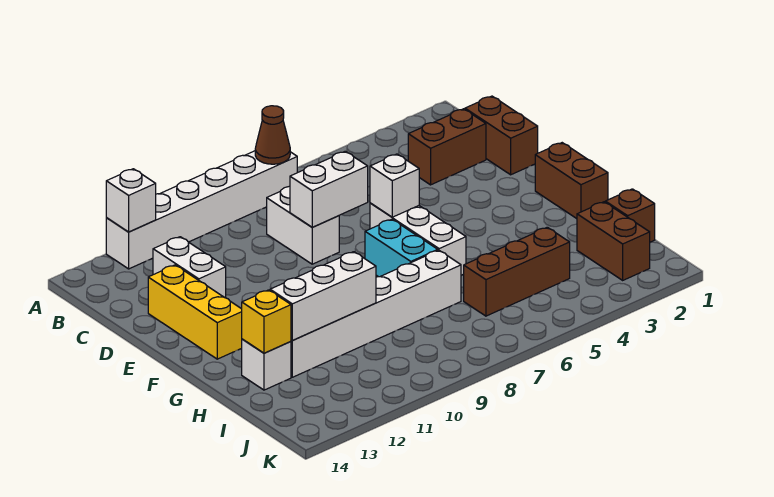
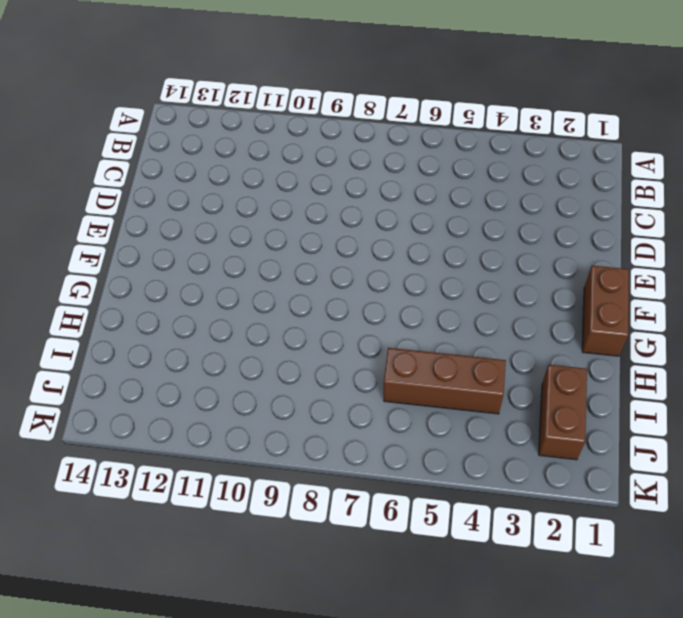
none -> white brick A7:A12 level 1
none -> brown brick C1:D1 level 1
none -> brown brick C2:C3 level 1

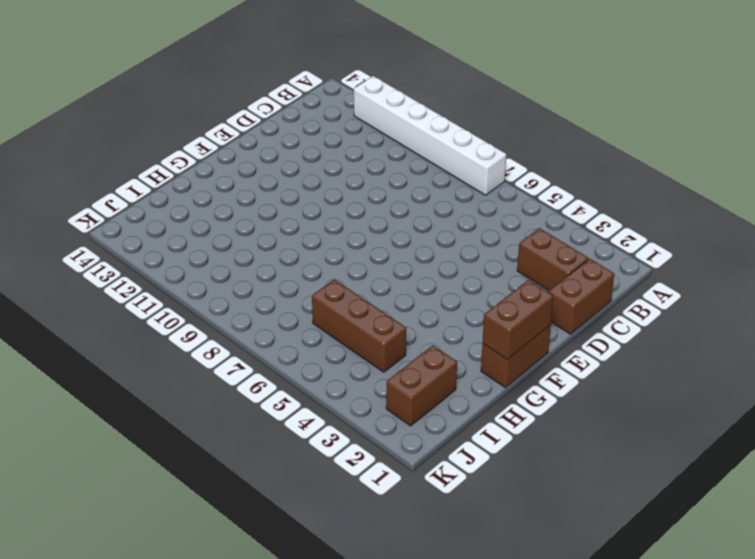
brown brick F1:G1 level 2 -> none
none -> white brick C8:D8 level 1
none -> white brick C12:D12 level 1
none -> yellow brick D13:F13 level 1

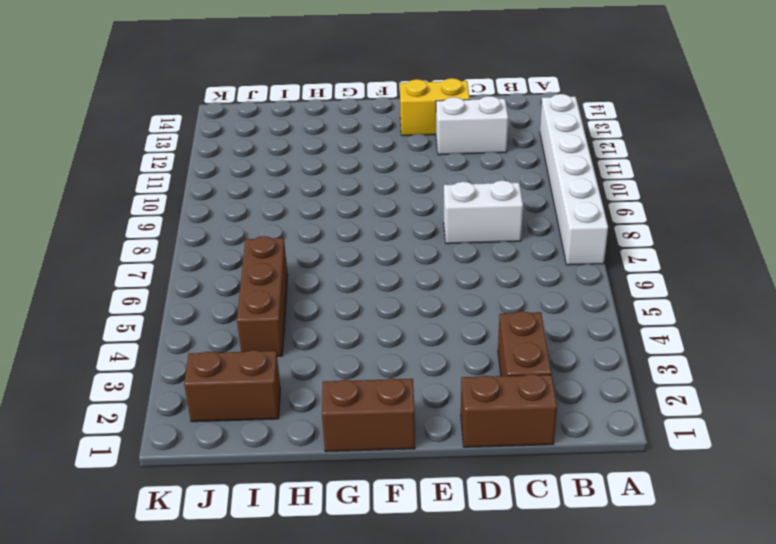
yellow brick D13:E13 level 1 -> yellow brick D13:F13 level 1
none -> white brick E6:G6 level 1
none -> cyan brick F7:G7 level 1
none -> white brick H7:H12 level 1

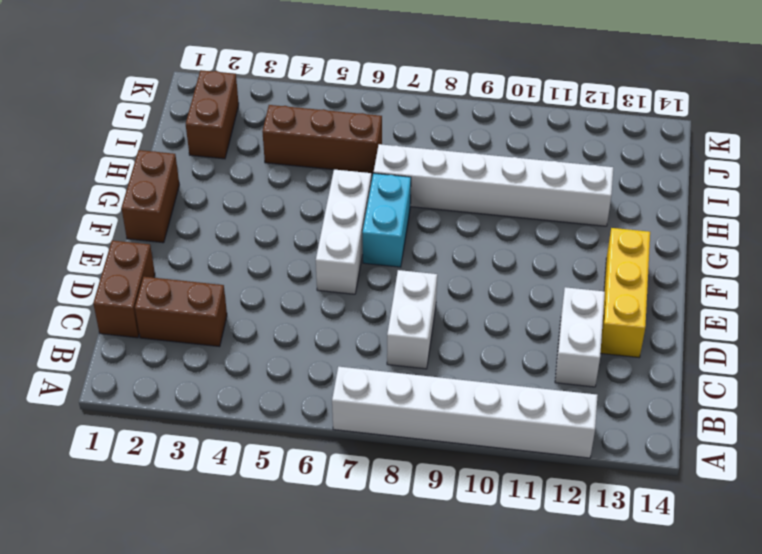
none -> white brick H13 level 1
none -> brown brick I1 level 1
none -> brown cone A7 level 2

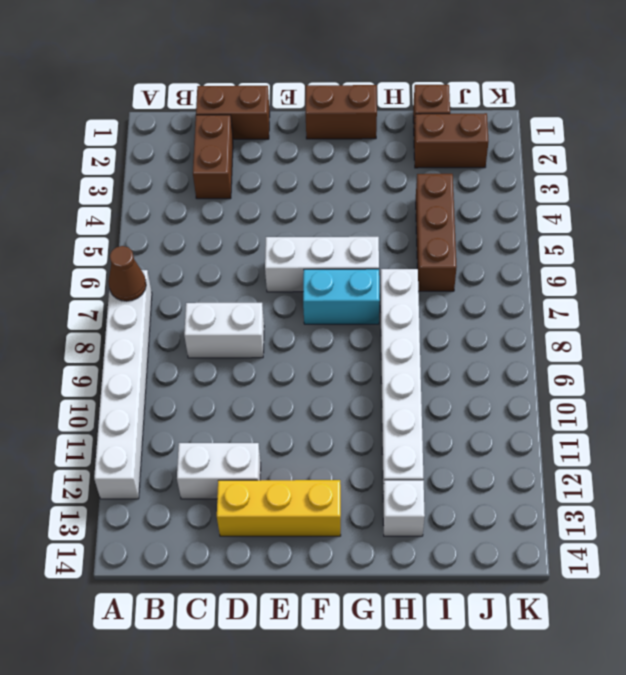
none -> white brick A12 level 2
none -> white brick D7:D8 level 2
none -> white brick E6 level 2

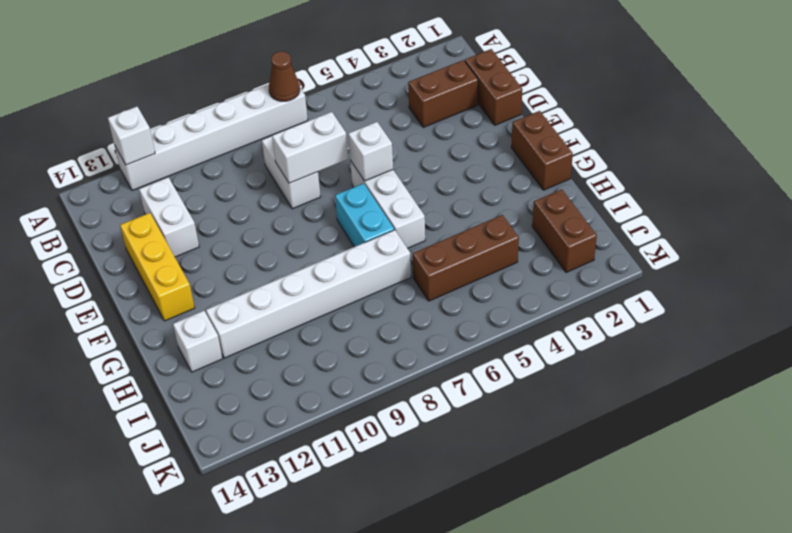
none -> brown brick I1 level 1
none -> white brick H10:H12 level 2
none -> yellow brick H13 level 2

